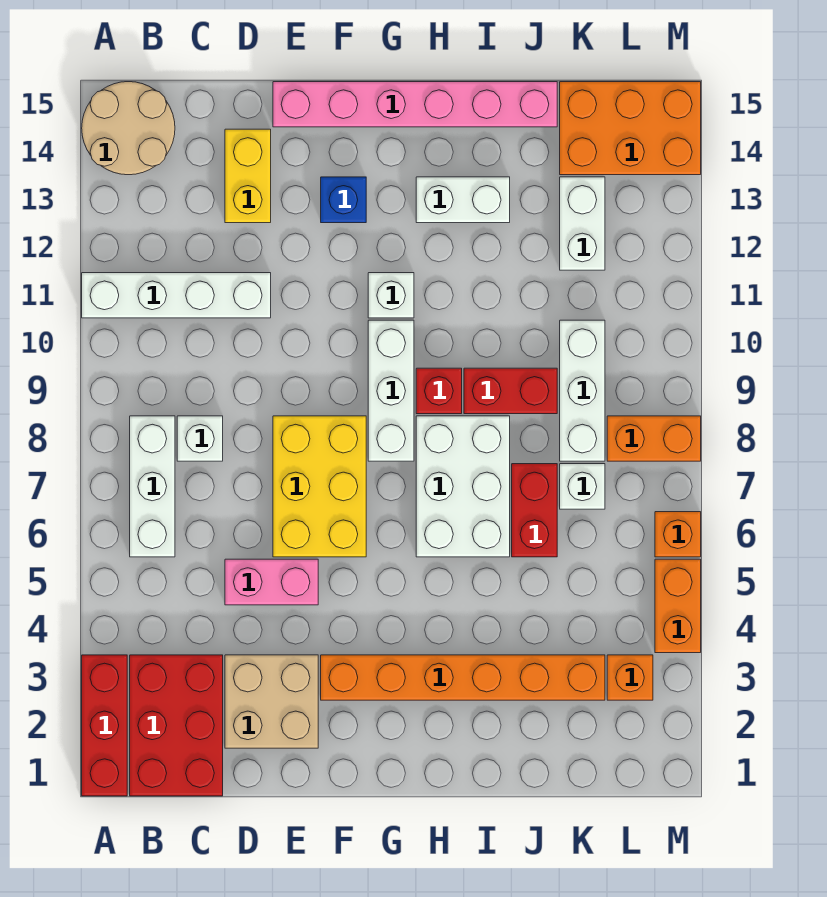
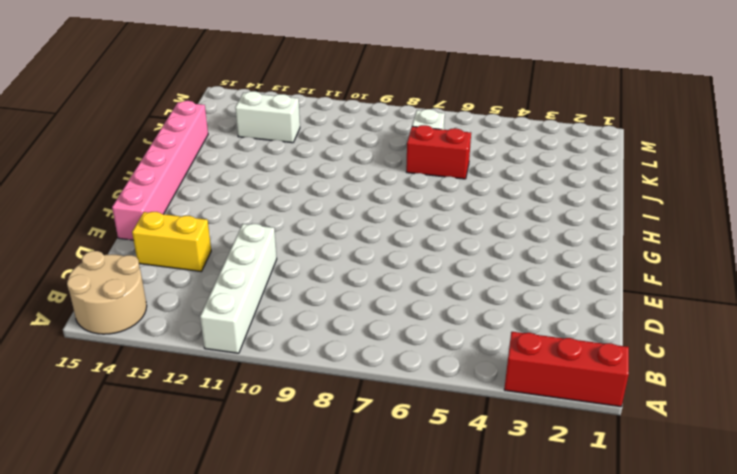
none -> red brick B1:C3 level 1
none -> white brick B6:B8 level 1
none -> white brick C8 level 1

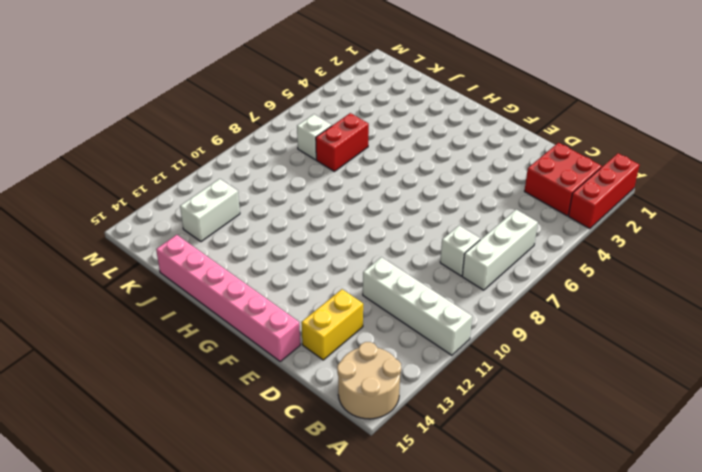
red brick B2:C3 level 1 -> red brick B1:C3 level 1
none -> tan brick D2:E3 level 1
none -> pink brick D5:E5 level 1
none -> yellow brick E6:F8 level 1

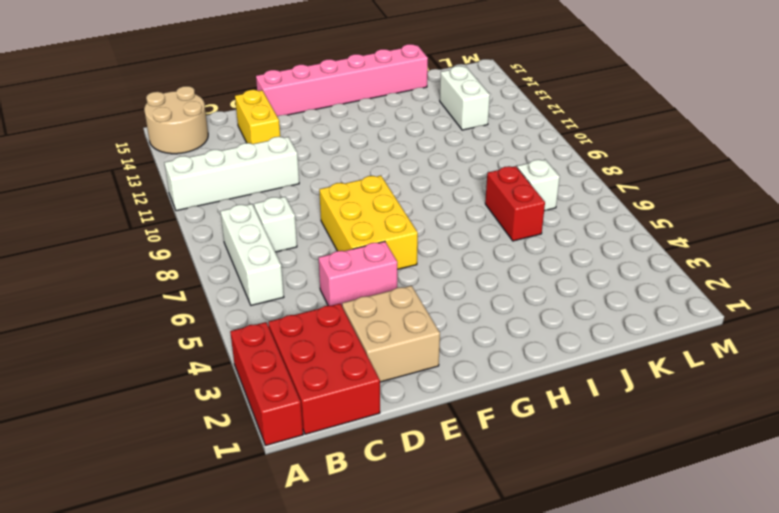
none -> orange brick F3:K3 level 1
none -> blue brick F13 level 1
none -> white brick G8:G10 level 1

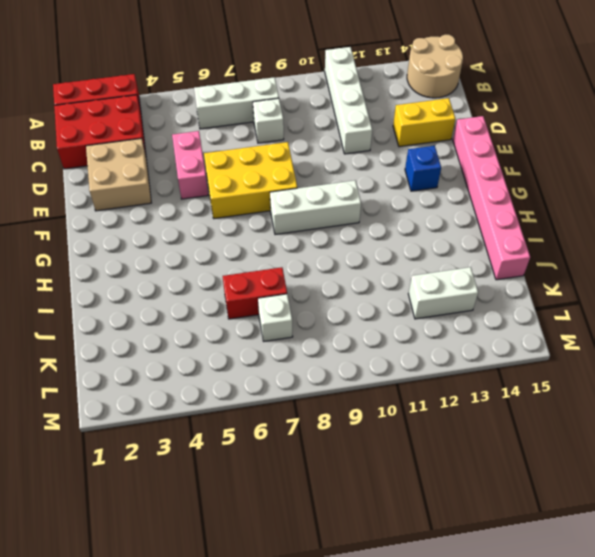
none -> orange brick F3:K3 level 1
none -> white brick G11 level 1
none -> white brick H6:I8 level 1

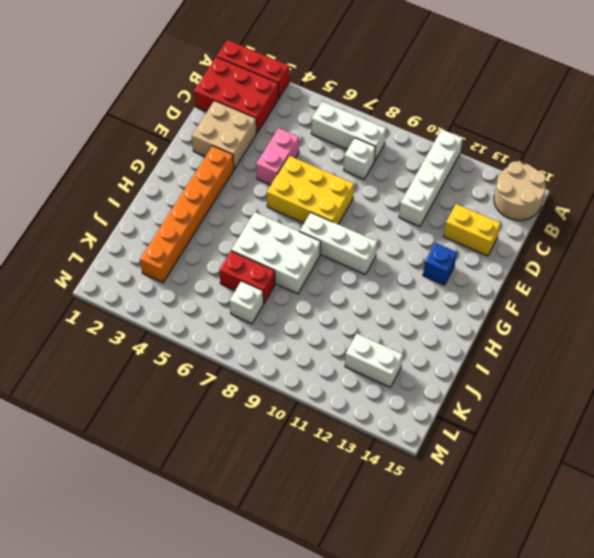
none -> pink brick E15:J15 level 1
none -> white brick G11 level 1
none -> red brick H9 level 1

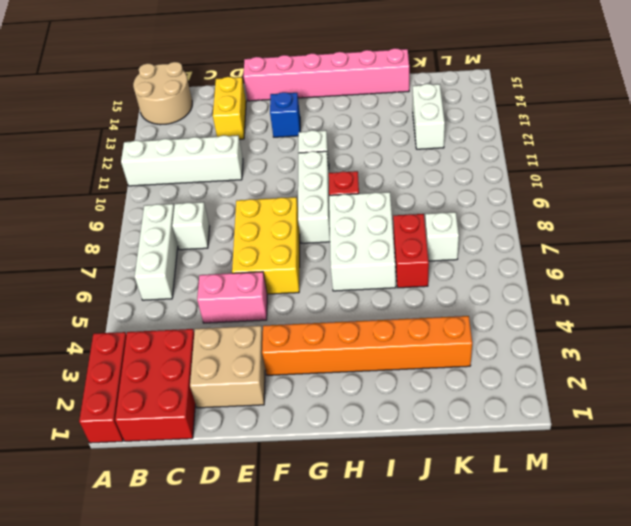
none -> white brick H13:I13 level 1
none -> red brick I9:J9 level 1
none -> white brick K8:K10 level 1

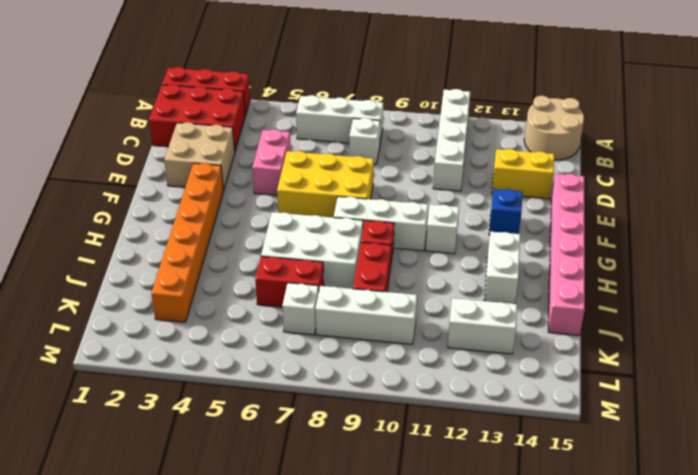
none -> orange brick K14:M15 level 1
none -> orange brick L3 level 1
none -> orange brick L8:M8 level 1

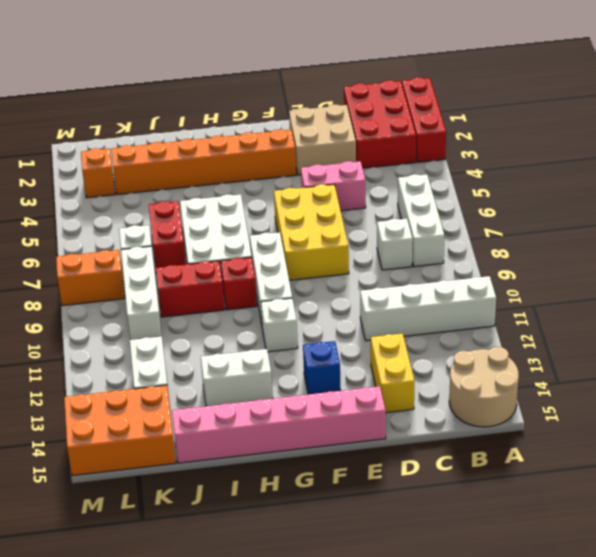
none -> orange brick M4:M5 level 1
none -> orange brick M6 level 1

